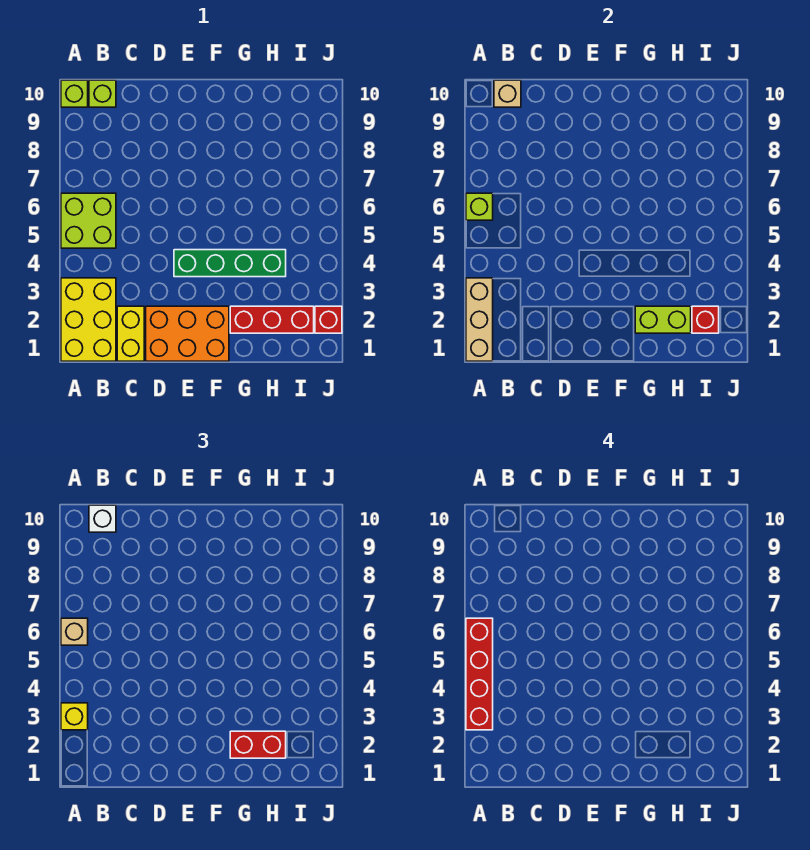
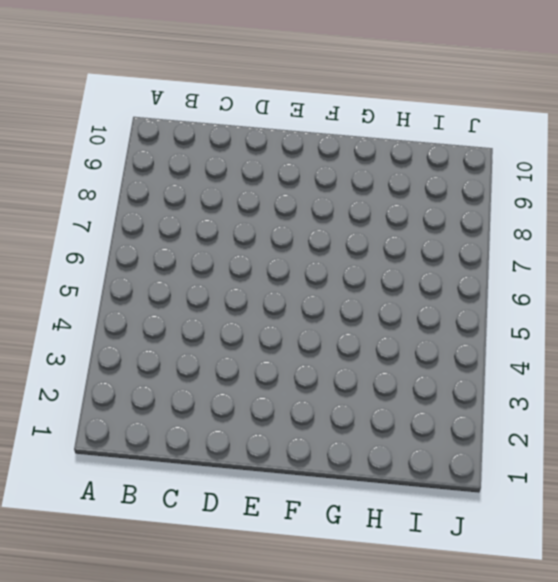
none -> yellow brick A1:B3 level 1
none -> lime brick A5:B6 level 1
none -> lime brick A10 level 1

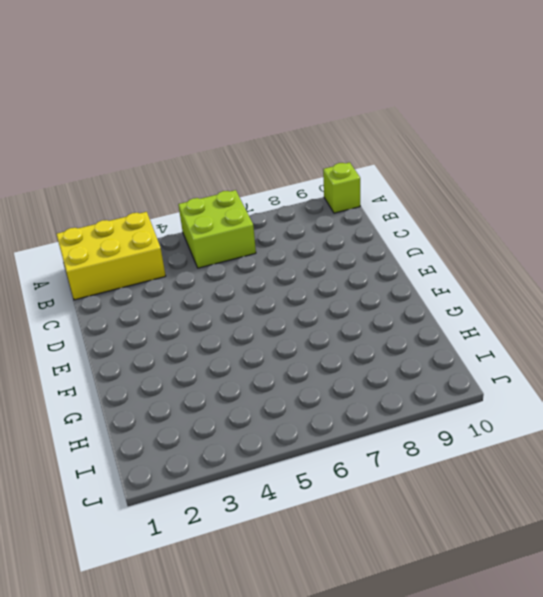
none -> lime brick B10 level 1
none -> yellow brick C1:C2 level 1
none -> orange brick D1:F2 level 1

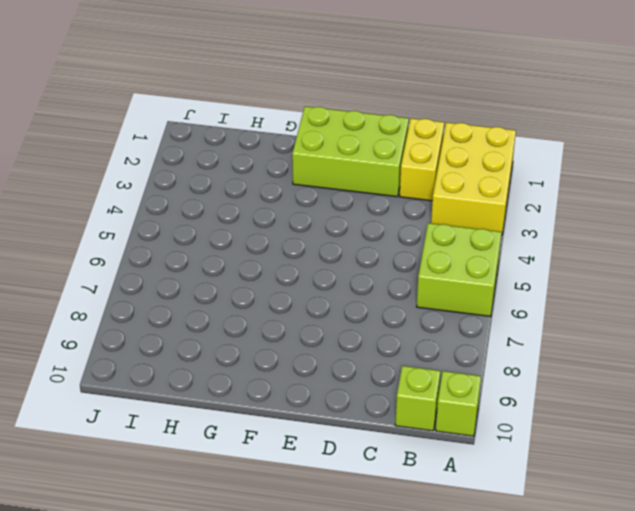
lime brick D1:F2 level 1 -> orange brick D1:F2 level 1
none -> green brick E4:H4 level 1
none -> red brick G2:I2 level 1
none -> red brick J2 level 1

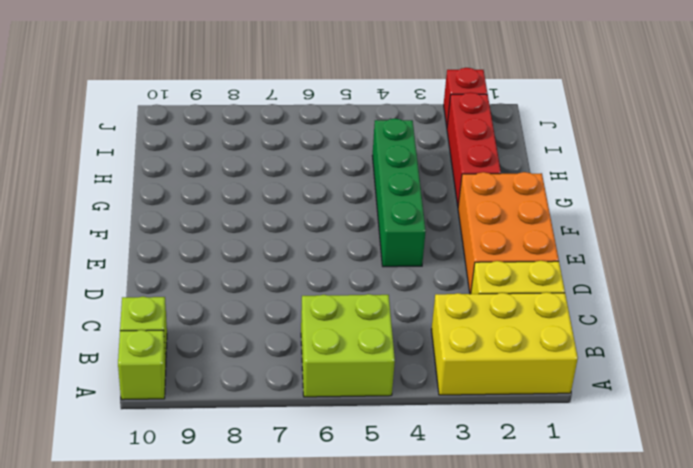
none -> tan brick A1:A3 level 2
none -> lime brick A6 level 2
none -> tan brick B10 level 2

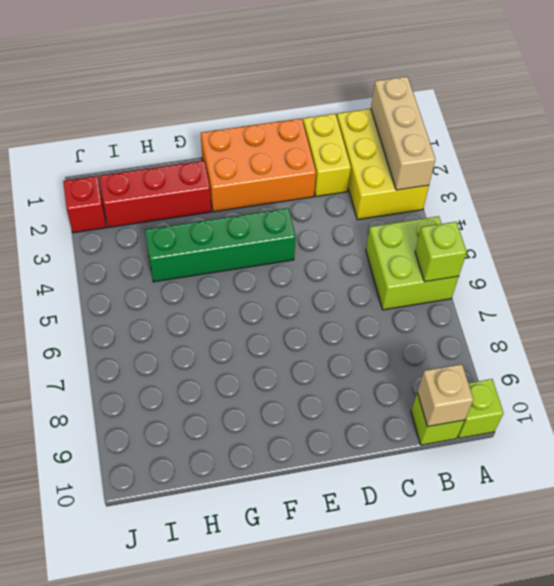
none -> lime brick G2:H2 level 2
none -> red brick I2 level 2
none -> yellow brick A3 level 3

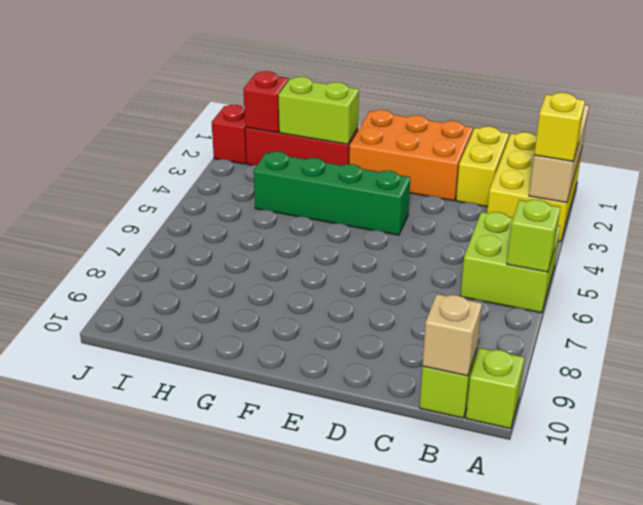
none -> tan brick A6 level 3
none -> white brick B10 level 3
none -> red brick G2:H2 level 3

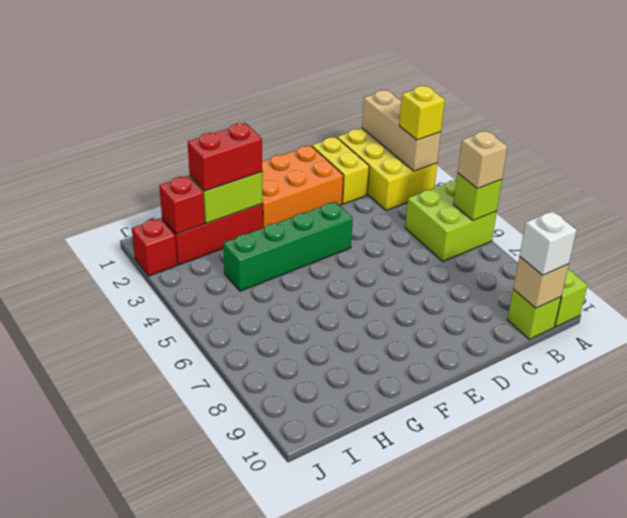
none -> red brick A3:A6 level 4

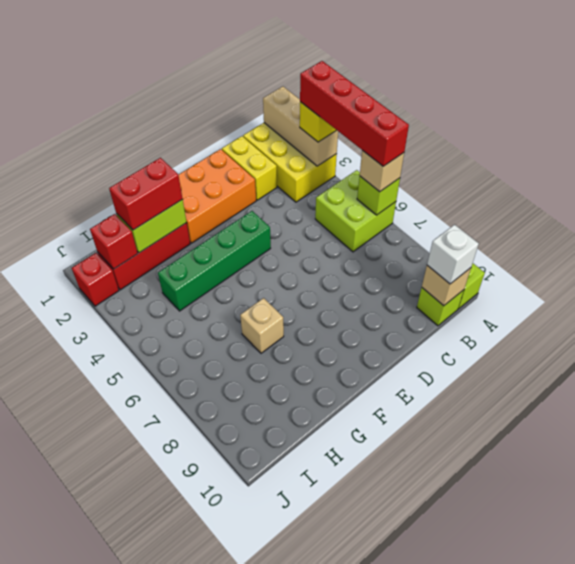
tan brick G7 level 1 -> none

